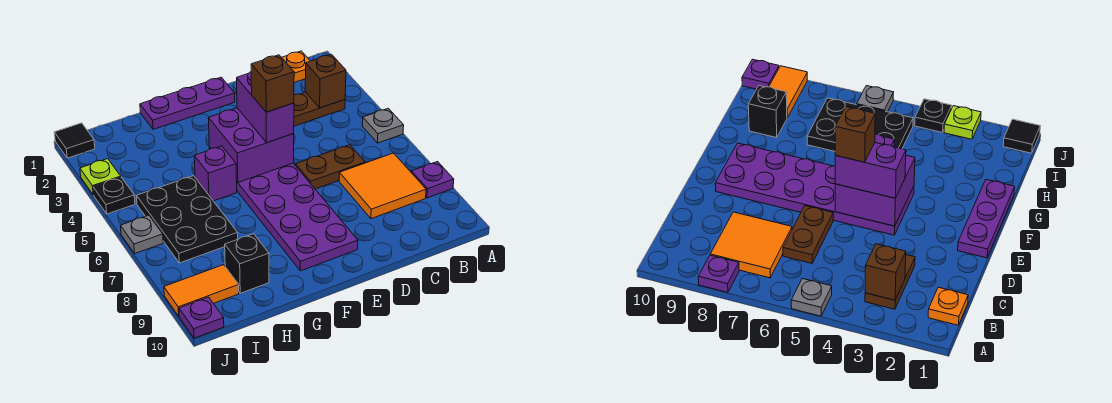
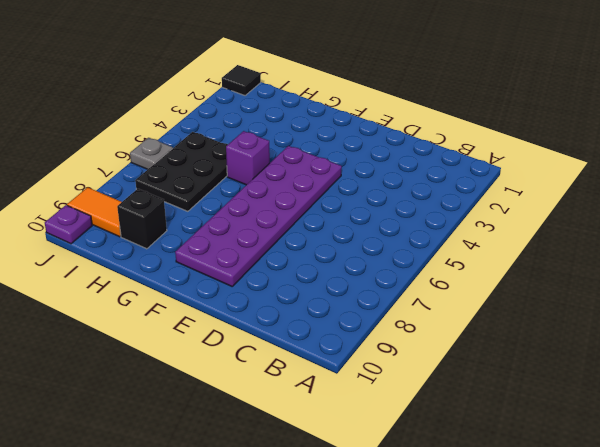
none -> grey plate A5 level 1
none -> purple plate A8 level 1
none -> orange plate B1 level 1

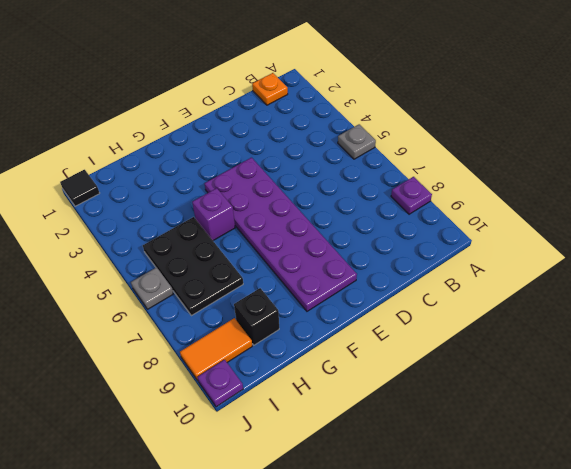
none -> brown plate B3:C3 level 1
none -> orange tile B7:C8 level 1
none -> brown plate C6:D6 level 1

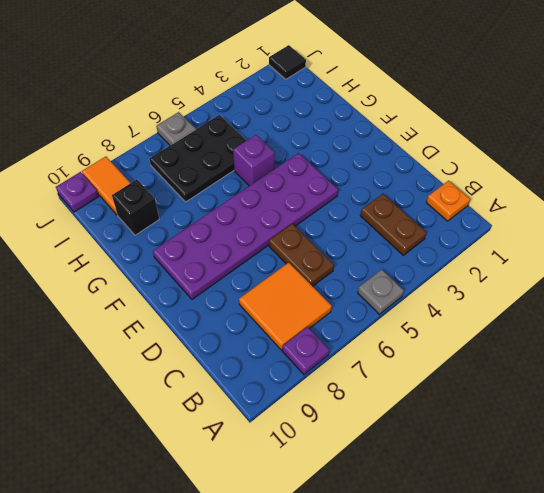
none -> purple plate E1:G1 level 1
none -> lime plate J3 level 1
none -> black plate J4 level 1

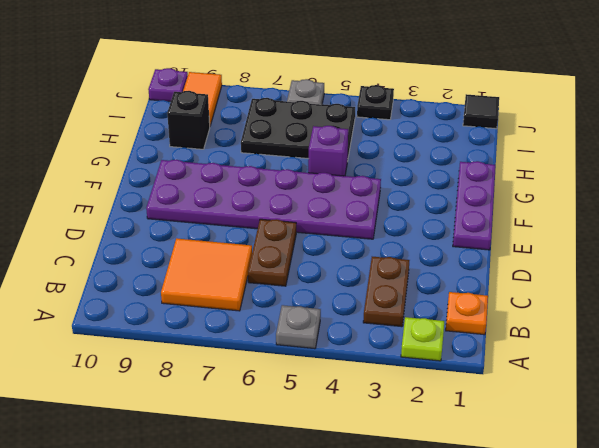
lime plate A2 level 1 -> lime plate J3 level 1
none -> purple plate A8 level 1
none -> brown brick B3 level 2
none -> purple brick E4:F5 level 2

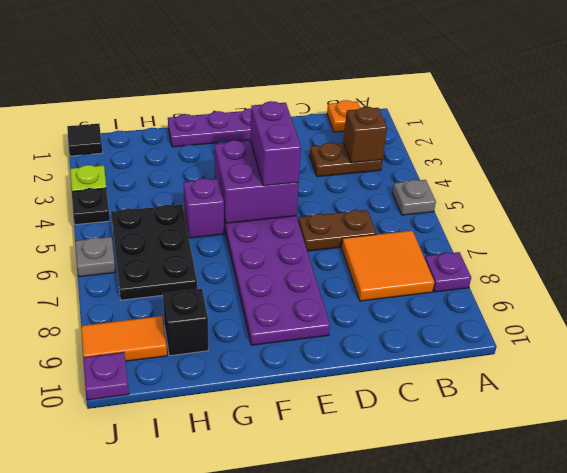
none -> brown brick E5 level 4

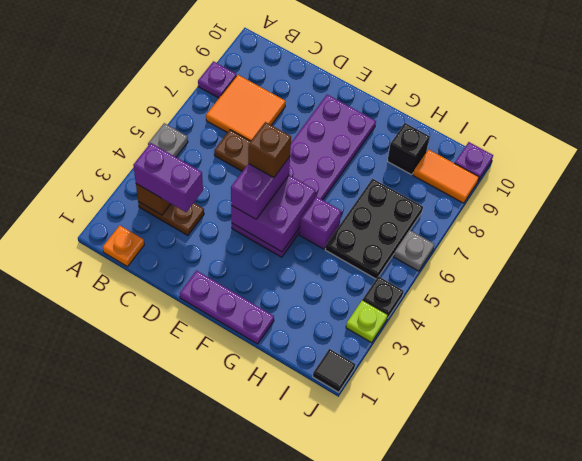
purple brick B3:C3 level 3 -> none

